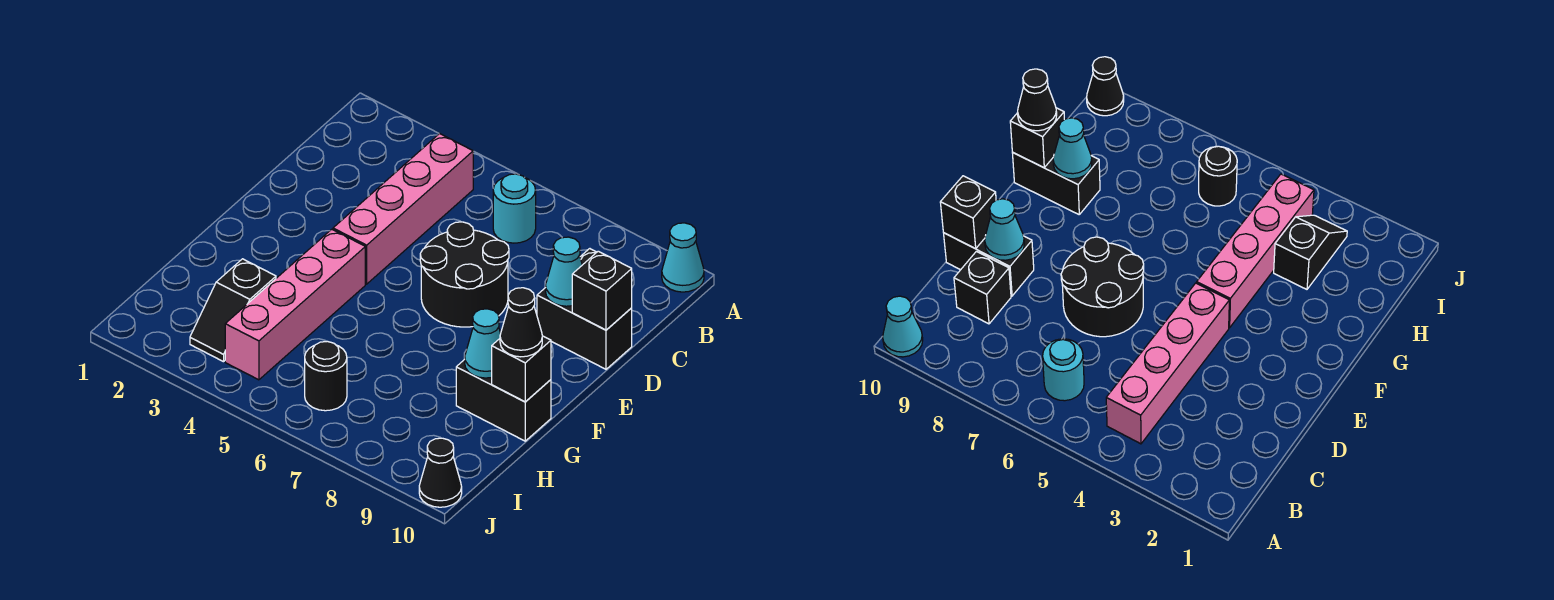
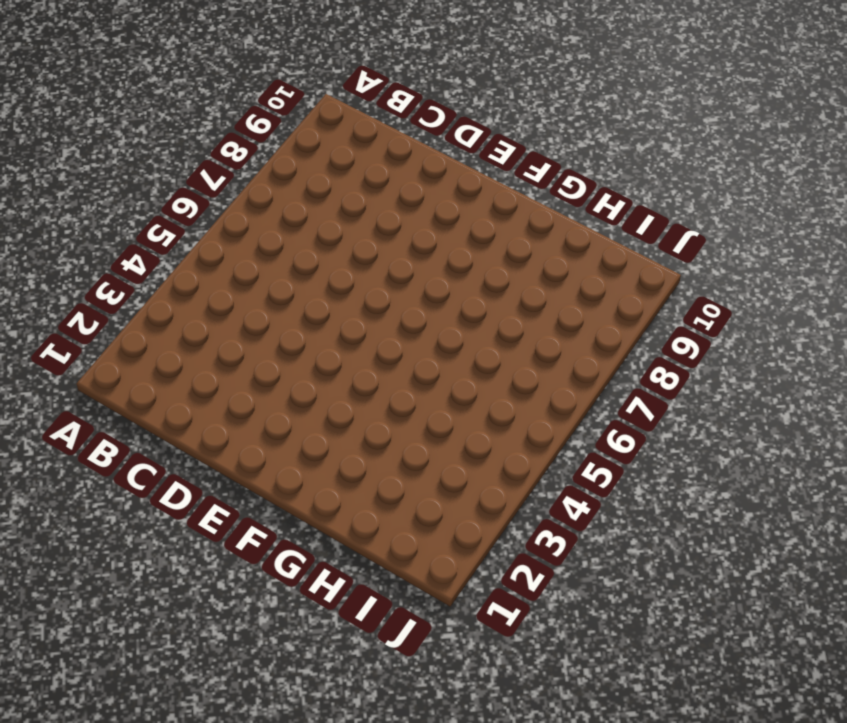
none -> cyan cone A10 level 1
none -> pink brick B4:E4 level 1
none -> cyan round brick B6 level 1

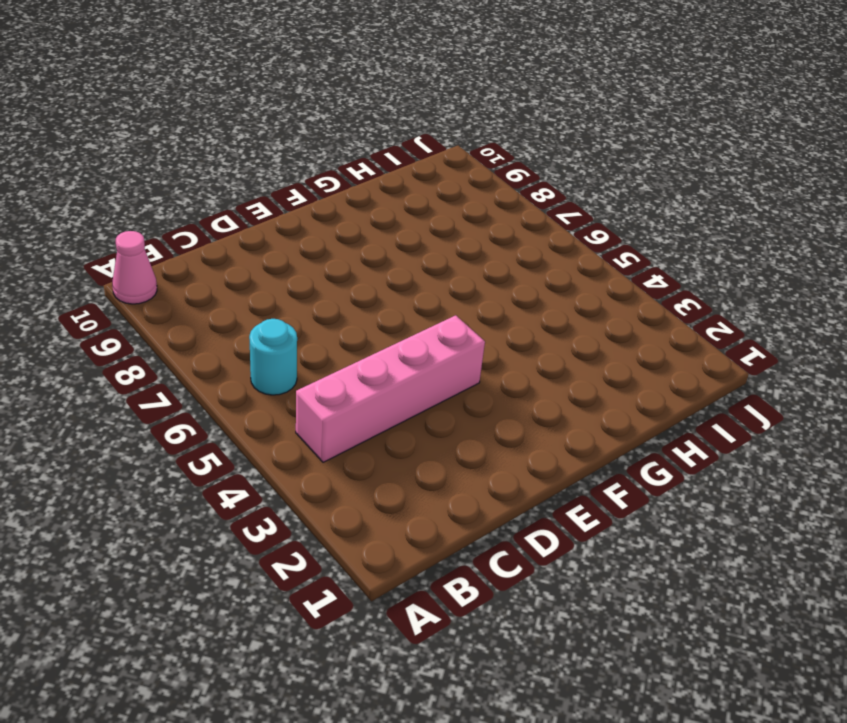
pink cone A10 level 1 -> cyan cone A10 level 1
none -> black brick C9 level 1
none -> black round brick D6:E7 level 1
none -> black brick D9:D10 level 1

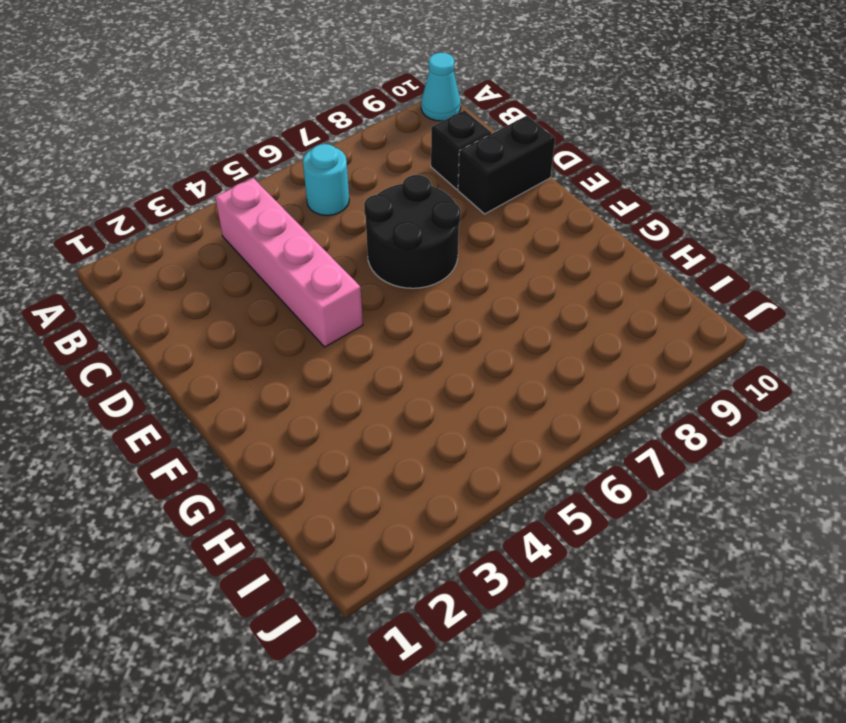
none -> pink brick F4:I4 level 1
none -> black brick G9:G10 level 1
none -> black slope H3:I3 level 1 top H

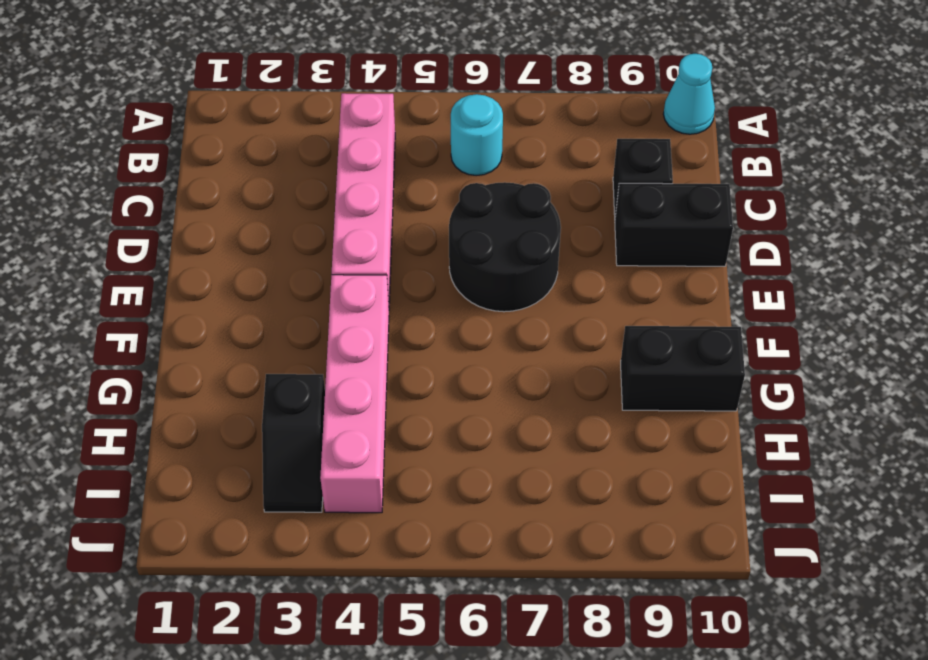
none -> black round brick I6 level 1
none -> black cone J10 level 1
none -> cyan cone D9 level 2

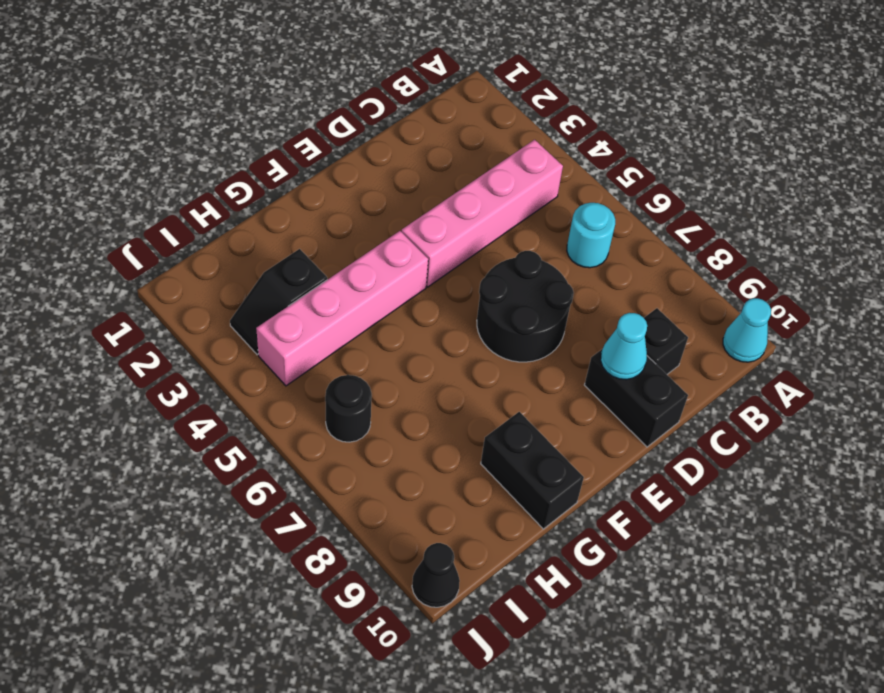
none -> black brick D10 level 2
none -> cyan cone G9 level 2
none -> black brick G10 level 2

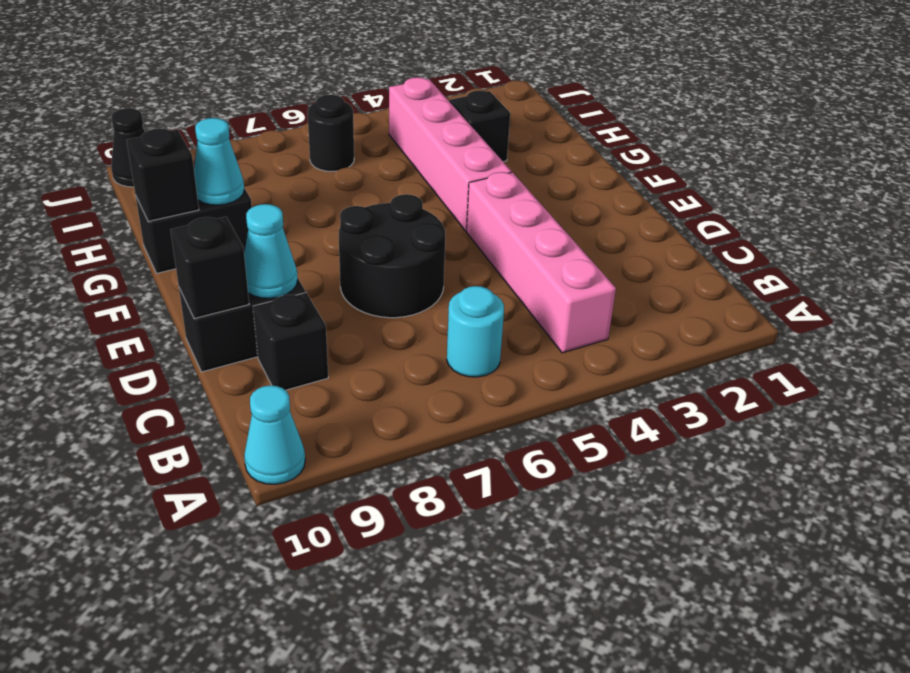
none -> black cone G10 level 3

